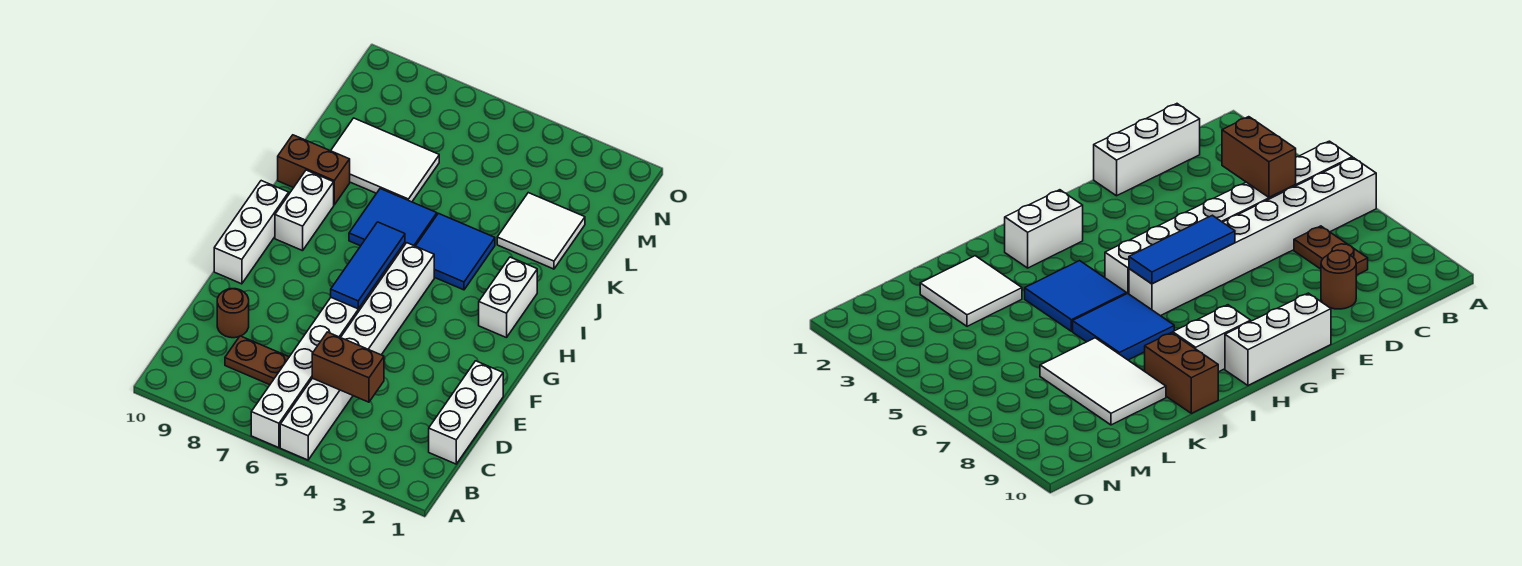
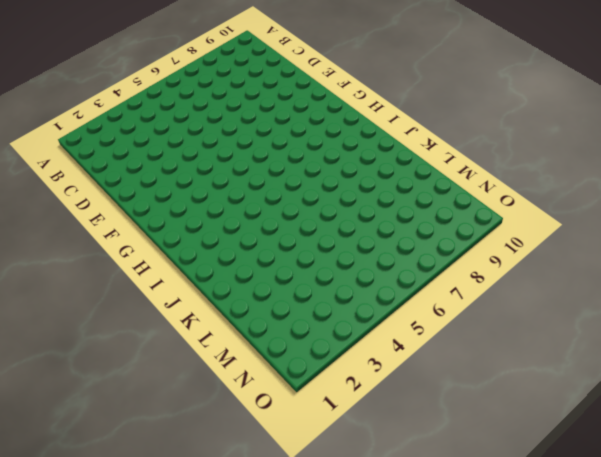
none -> white brick A5:H5 level 1
none -> white brick A6:H6 level 1
none -> white brick C1:E1 level 1

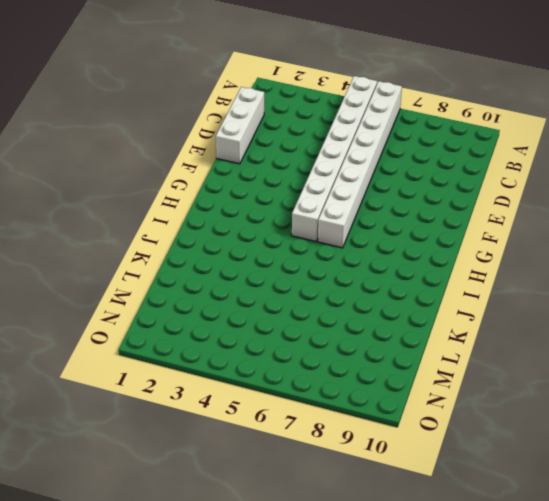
none -> brown plate C7:C8 level 1
none -> brown round brick D9 level 1
none -> white brick F10:H10 level 1

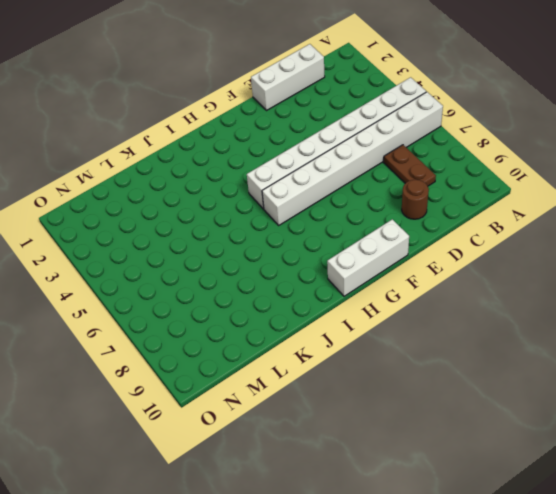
none -> white brick H2:I2 level 1
none -> white brick H9:I9 level 1
none -> blue tile I4:J5 level 1

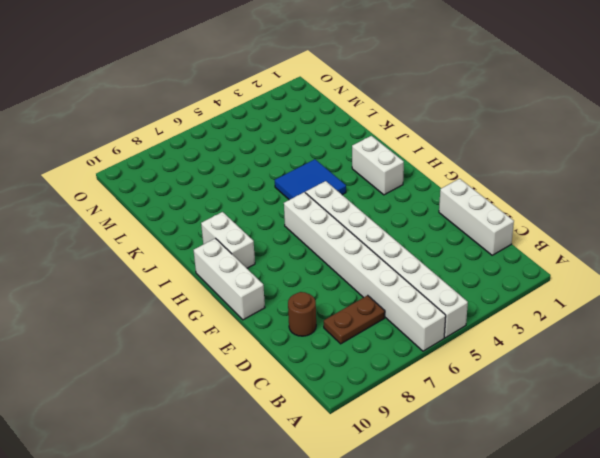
none -> blue tile I6:J7 level 1
none -> brown brick J9:J10 level 1
none -> white tile K2:L3 level 1

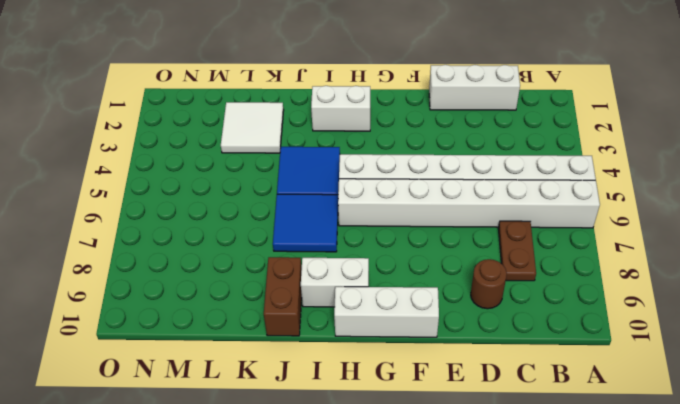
none -> white tile K7:L9 level 1
none -> brown brick C4:C5 level 2
none -> blue tile F6:H6 level 2

